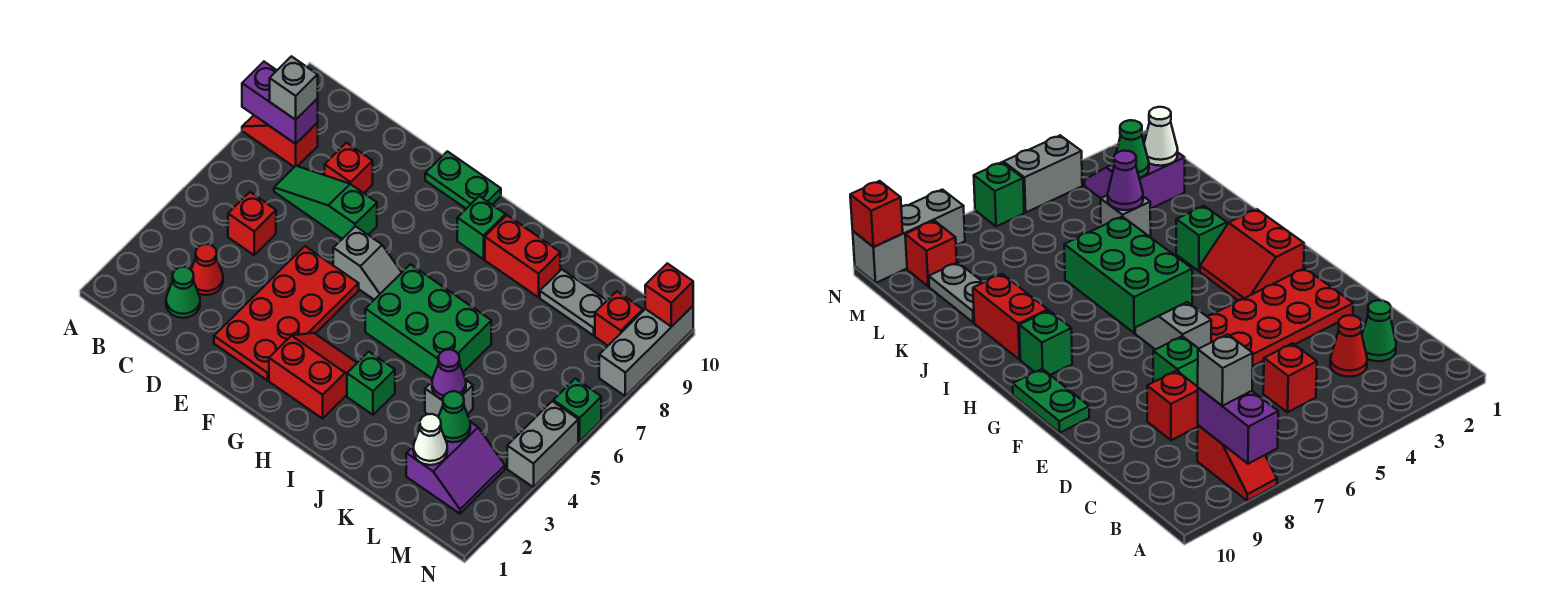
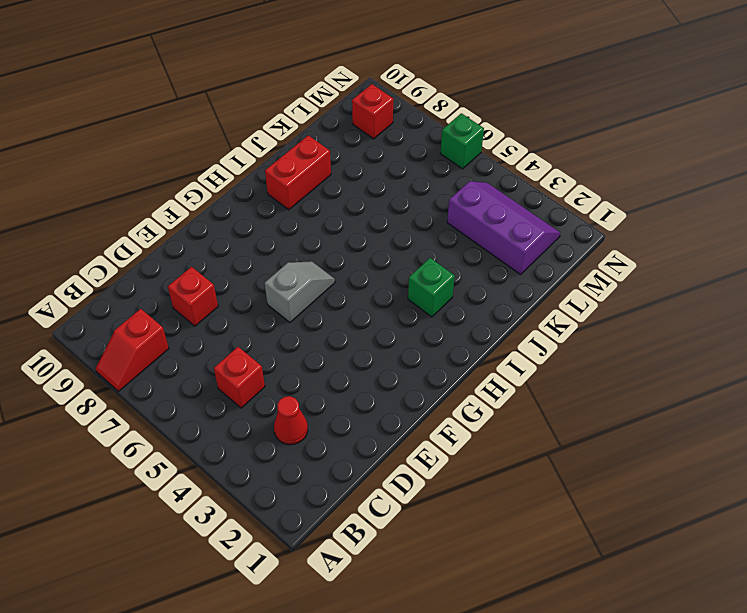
purple slope L2:M4 level 1 top L -> purple slope L2:M3 level 1 top L
none -> green cone C2 level 1
none -> green slope C7:E7 level 1 top E
none -> red plate E2:F5 level 1

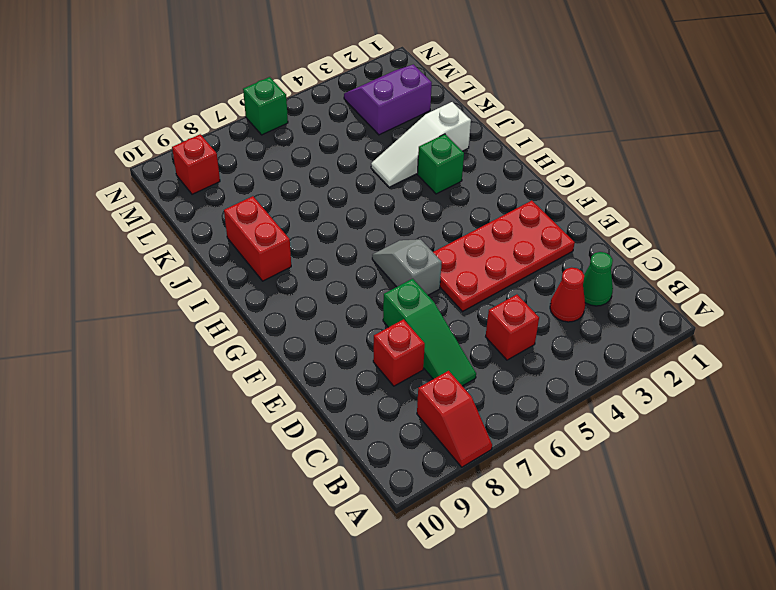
white slope J2:J4 level 1 top 2 -> none
none -> green plate F10:G10 level 1
none -> red slope G2:H3 level 1 top 2
none -> green brick H5:J6 level 1

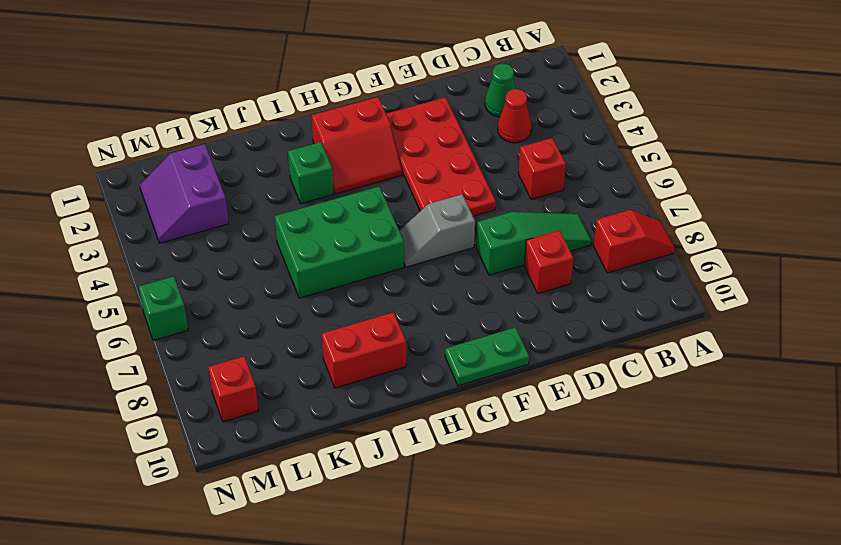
none -> green brick H9 level 1
none -> grey brick K4 level 1
none -> grey plate K9:L9 level 1

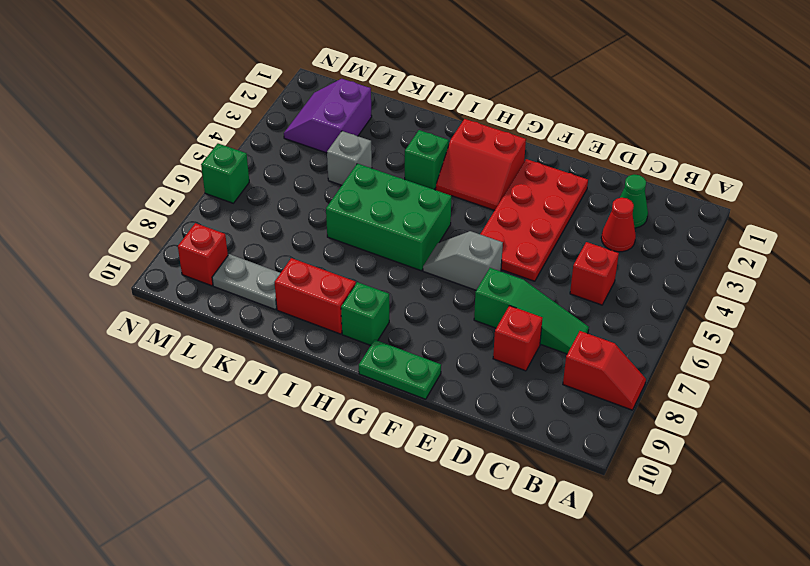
none -> grey brick N4:N5 level 1
none -> grey brick N8:N10 level 1
none -> purple brick A8:B8 level 2

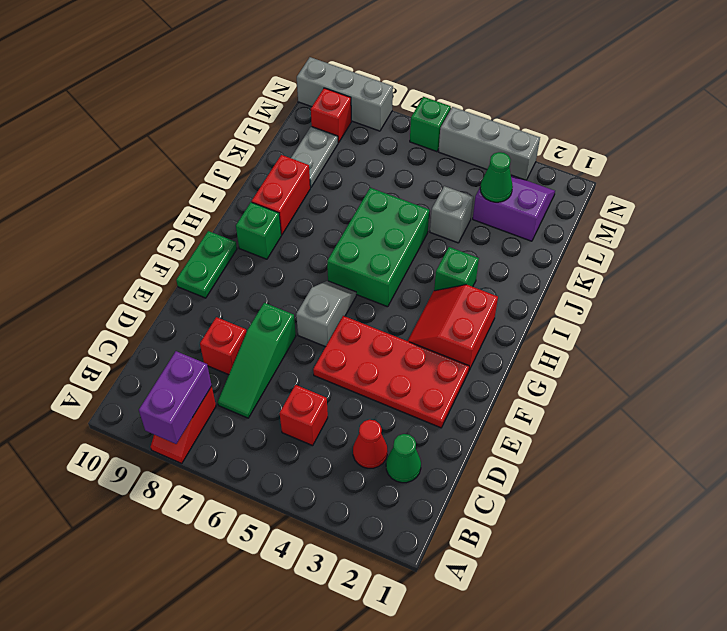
grey brick N3:N5 level 1 -> grey brick N4:N5 level 1
none -> purple cone K4 level 2
none -> white cone L2 level 2
none -> red brick N10 level 2

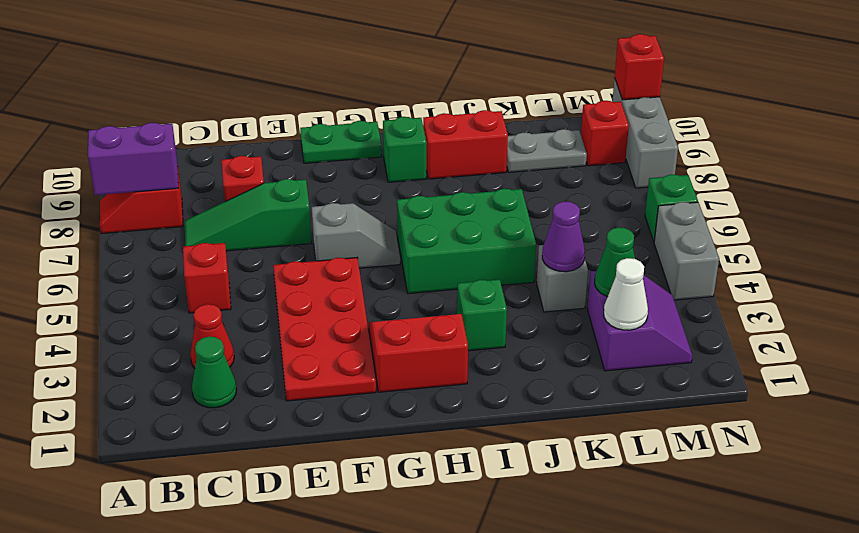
none -> grey brick B8 level 3

